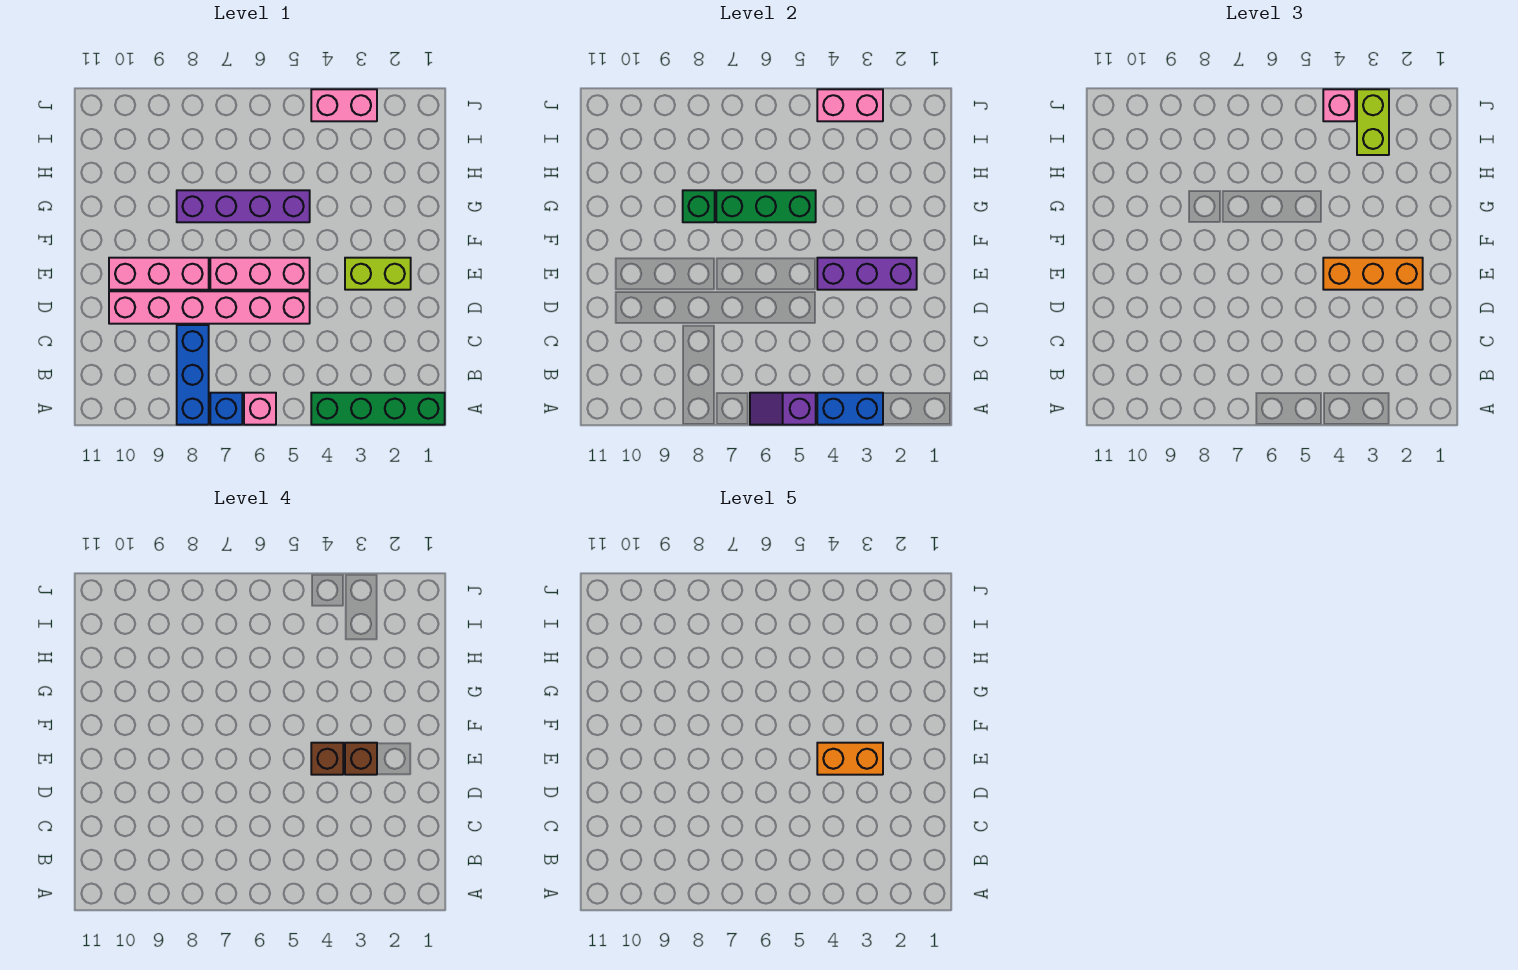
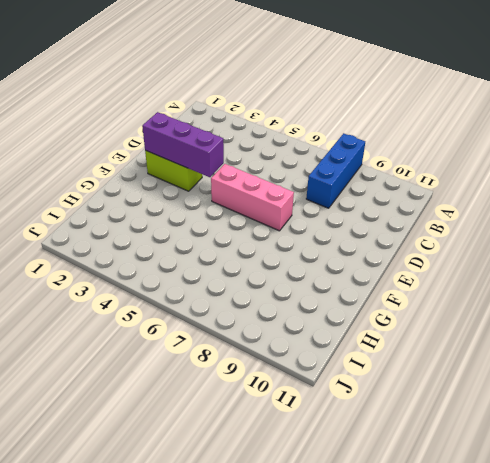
none -> green brick A1:A4 level 1
none -> pink brick A6 level 1
none -> blue brick A7 level 1

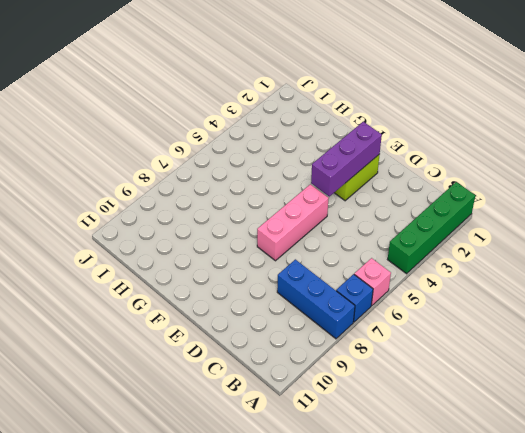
none -> pink brick D5:D10 level 1
none -> pink brick E8:E10 level 1
none -> purple brick G5:G8 level 1

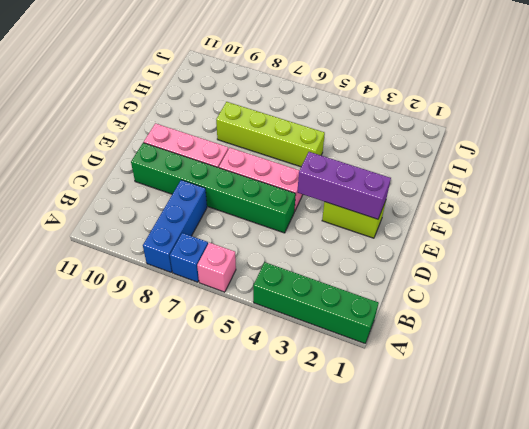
green brick D5:D10 level 1 -> pink brick D5:D10 level 1
lime brick G5:G8 level 1 -> purple brick G5:G8 level 1
none -> pink brick J3:J4 level 1
none -> blue brick A3:A4 level 2
none -> purple slope A5:A6 level 2 top 5

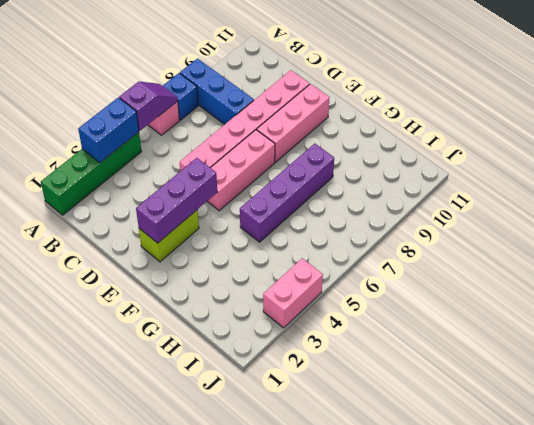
none -> green brick G5:G7 level 2
none -> green brick G8 level 2
none -> pink brick J3:J4 level 2

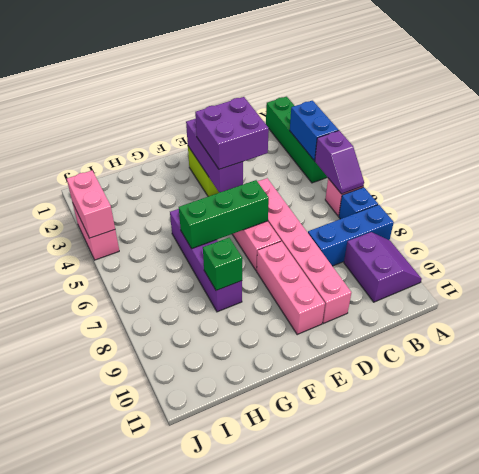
purple slope A9:B10 level 1 top B -> none
purple brick D3:E4 level 3 -> orange brick E2:E4 level 3
green brick E6:G6 level 2 -> green brick G5:G7 level 2
none -> lime brick I3:J3 level 3
none -> pink brick J4 level 3
none -> brown brick E3 level 4

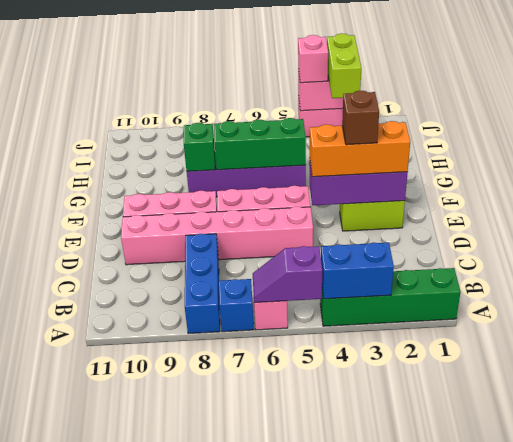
none -> brown brick E4 level 4
none -> orange brick E3:E4 level 5

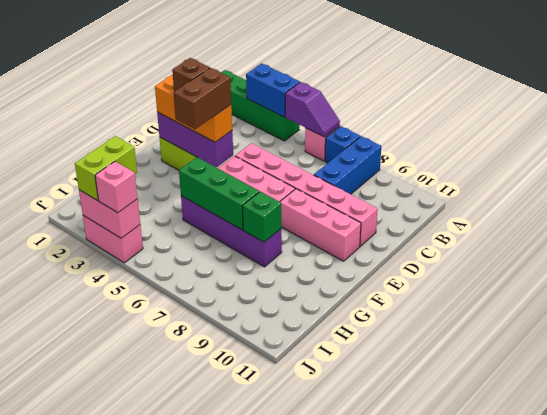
brown brick E4:F4 level 4 -> brown brick E4 level 4
none -> orange brick E3:E4 level 5

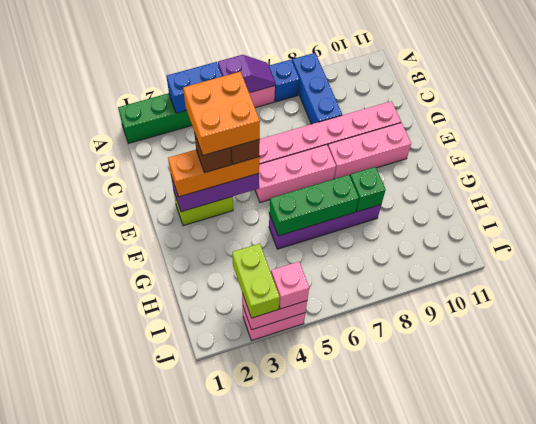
orange brick D3:E4 level 5 -> orange brick E3:E4 level 5

